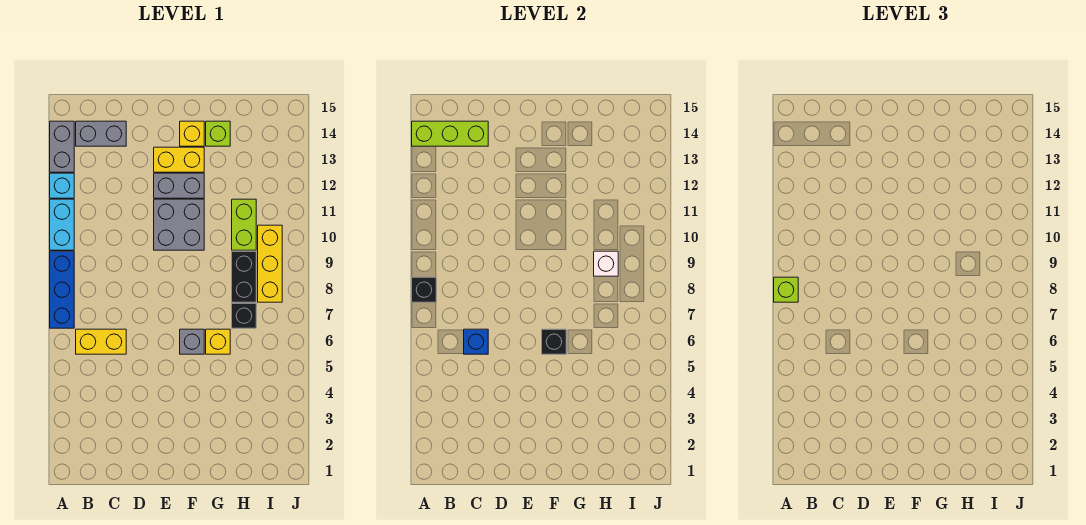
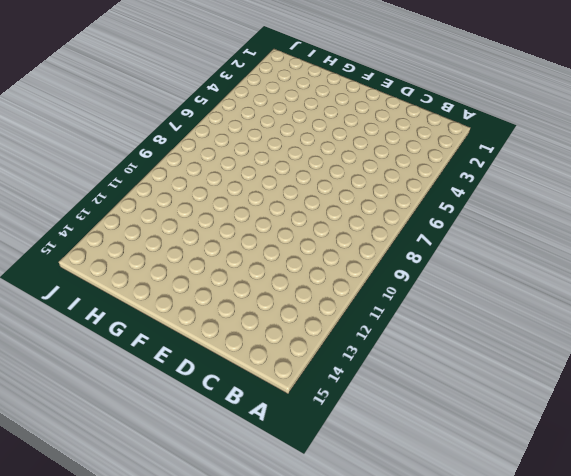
none -> blue brick A7:A9 level 1
none -> cyan brick A10:A11 level 1
none -> cyan brick A12 level 1

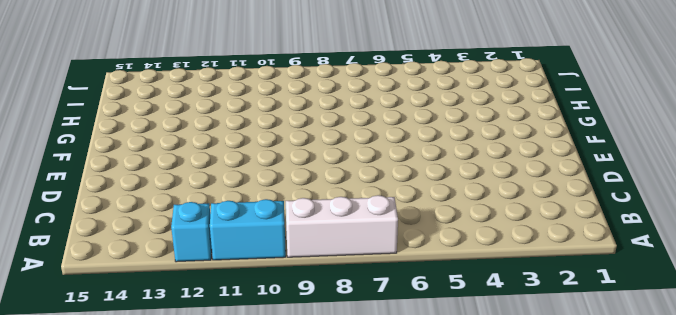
white brick A7:A9 level 1 -> blue brick A7:A9 level 1
none -> grey brick A13:A14 level 1
none -> yellow brick B6:C6 level 1
none -> grey brick B14:C14 level 1

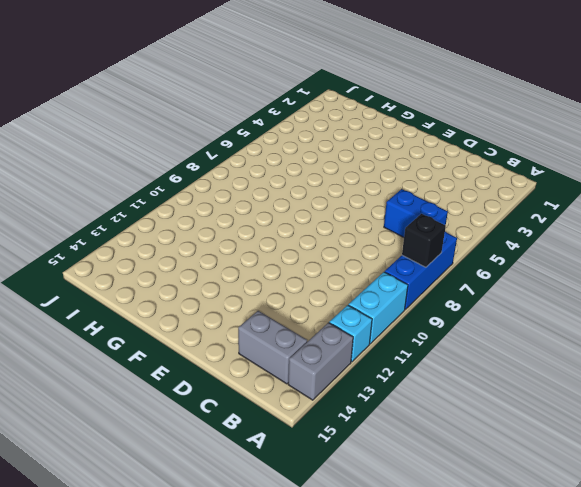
blue brick B6:C6 level 1 -> yellow brick B6:C6 level 1
none -> grey brick E10:F11 level 1
none -> grey brick E12:F12 level 1
none -> yellow brick E13:F13 level 1

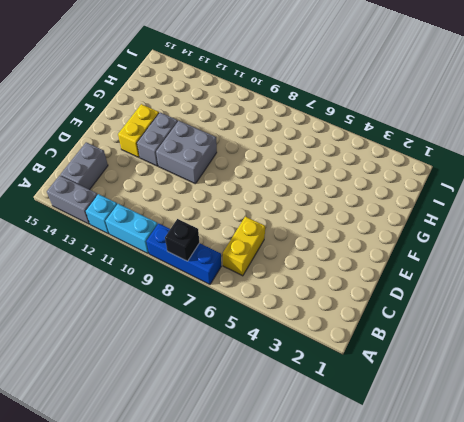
none -> grey brick F6 level 1
none -> yellow brick F14 level 1
none -> yellow brick G6 level 1

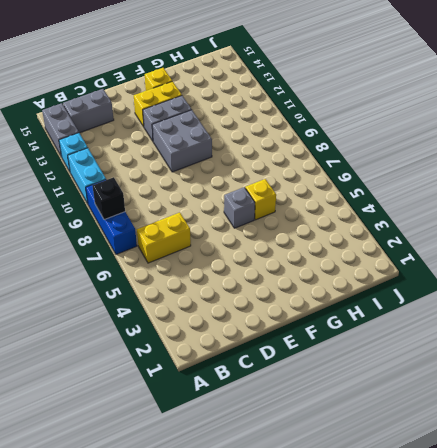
none -> lime brick G14 level 1
none -> black brick H7 level 1
none -> black brick H8:H9 level 1

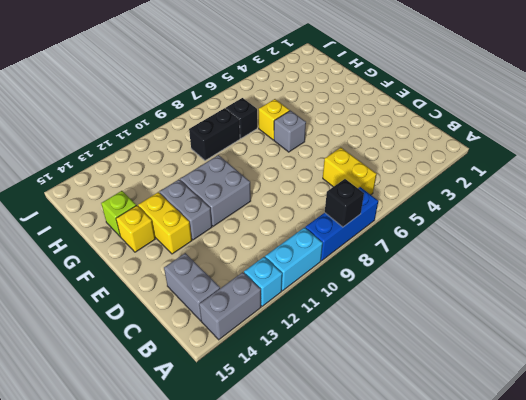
none -> lime brick H10:H11 level 1
none -> yellow brick I8:I10 level 1
none -> lime brick A14:C14 level 2

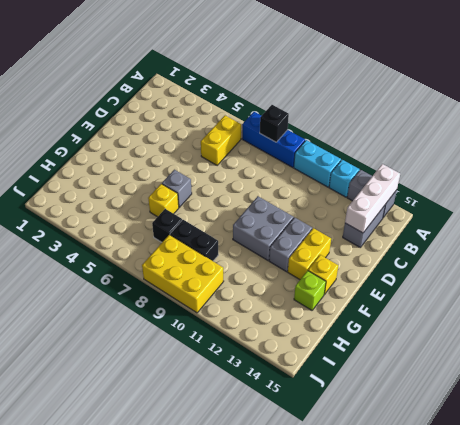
white brick A14:C14 level 2 -> lime brick A14:C14 level 2
yellow brick I8:J10 level 1 -> yellow brick I8:I10 level 1
none -> lime brick H10:H11 level 1
none -> blue brick C6 level 2
none -> black brick F6 level 2

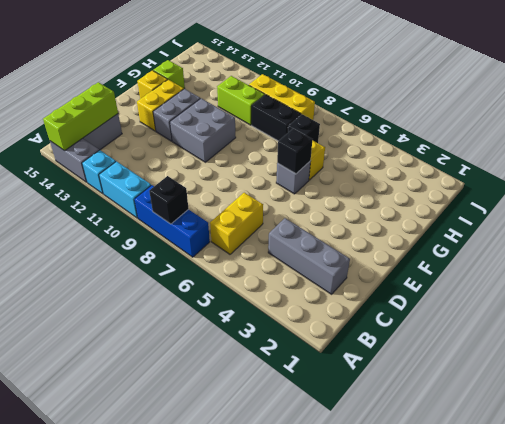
grey brick C2:C4 level 1 -> none
none -> blue brick C6 level 2
none -> white brick H9 level 2
none -> lime brick A8 level 3

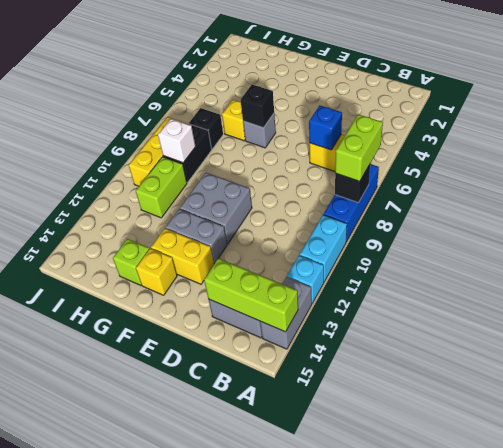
lime brick A7:A8 level 3 -> lime brick A8 level 3

